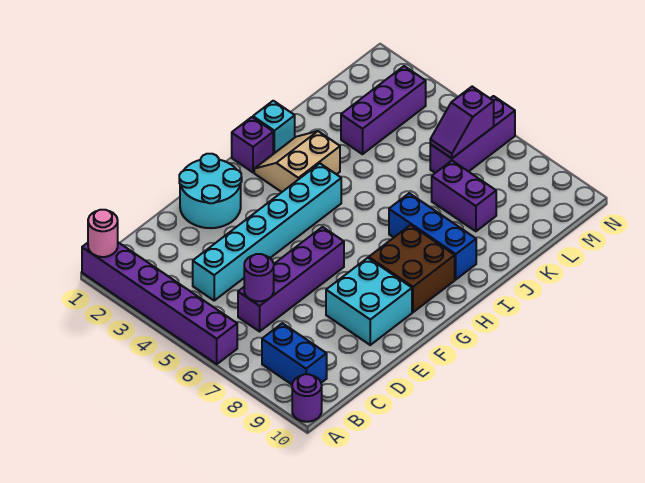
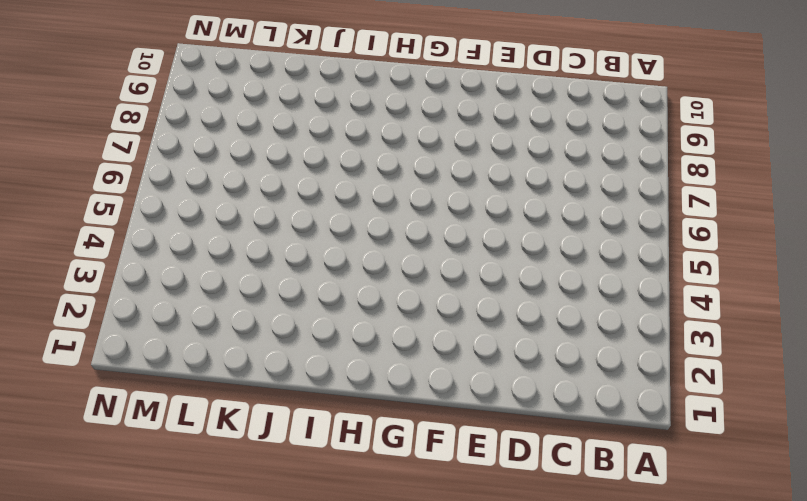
none -> purple brick A1:A6 level 1
none -> purple round brick A10 level 1
none -> blue brick B8:B9 level 1

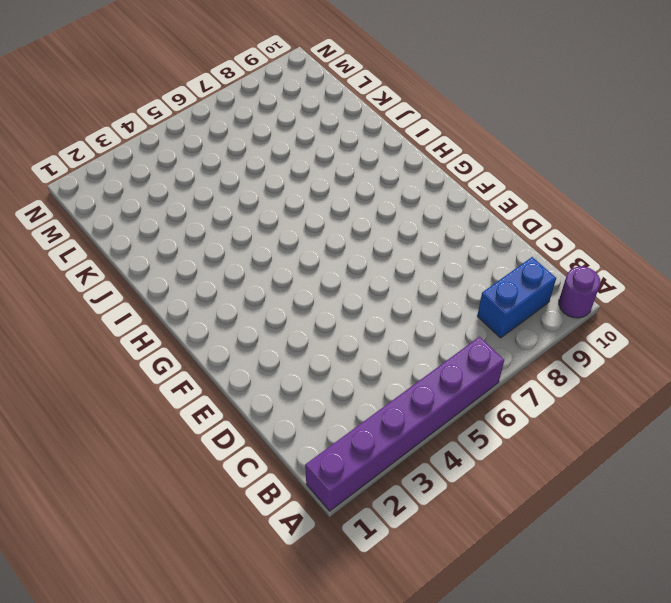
none -> cyan brick C4:H4 level 1
none -> purple brick C6:F6 level 1
none -> cyan round brick E1:F2 level 1

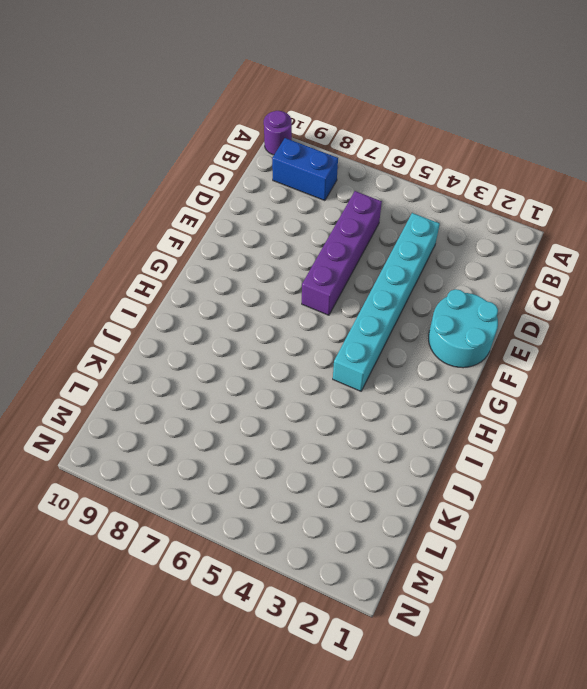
none -> purple brick A1:A6 level 1
none -> cyan brick E8:F9 level 1
none -> brown brick G8:H9 level 1

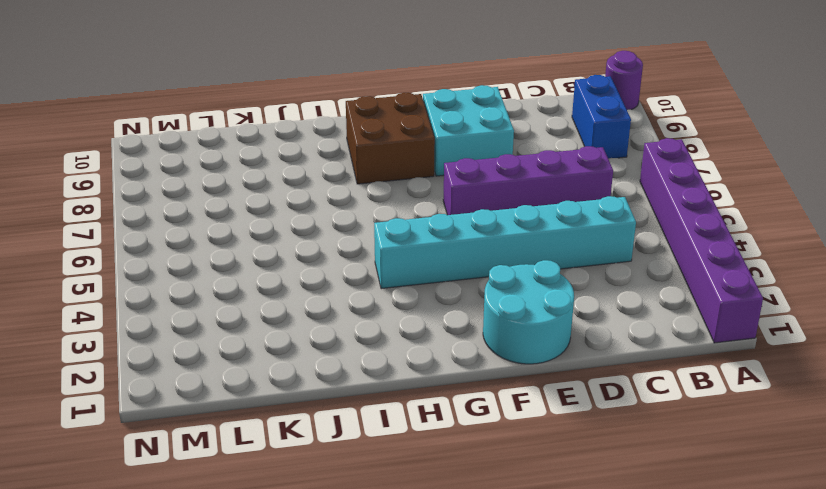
none -> purple brick H1 level 1
none -> tan slope H2:I3 level 1 top 3
none -> cyan brick I1 level 1

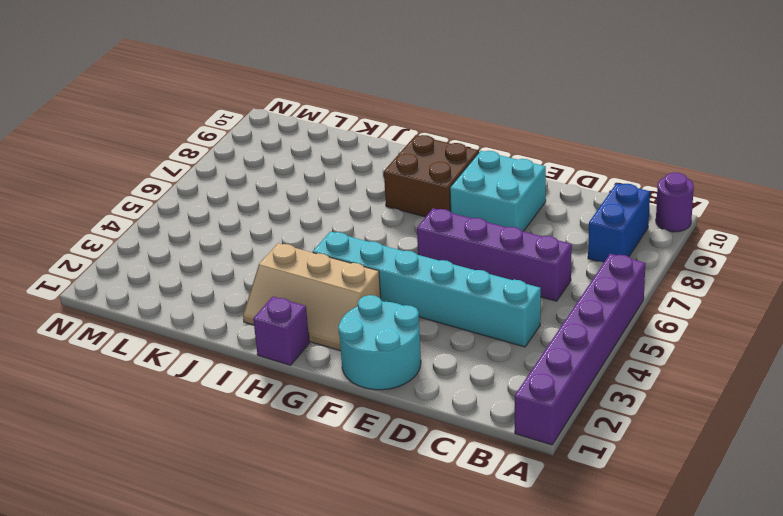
tan slope G2:I3 level 1 top 3 -> tan slope H2:I3 level 1 top 3
none -> cyan brick I1 level 1
none -> blue brick I7:I9 level 1
none -> purple brick K3:M3 level 1

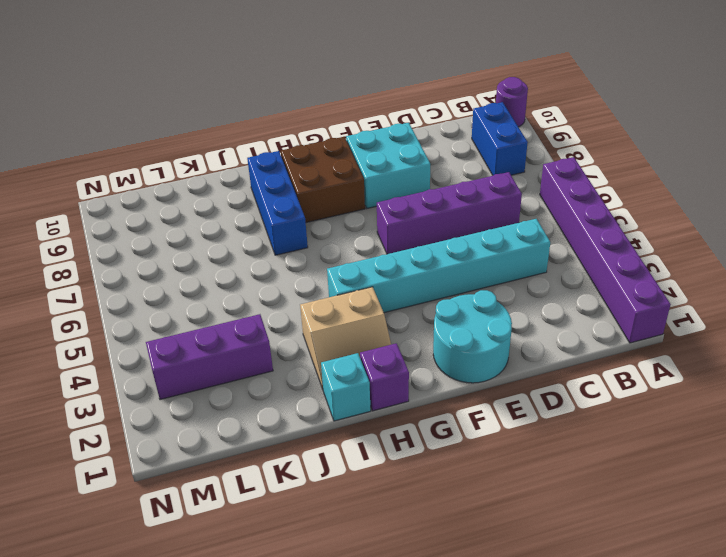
none -> purple brick K7:K8 level 1
none -> purple brick L6:N6 level 1
none -> pink round brick A1 level 2

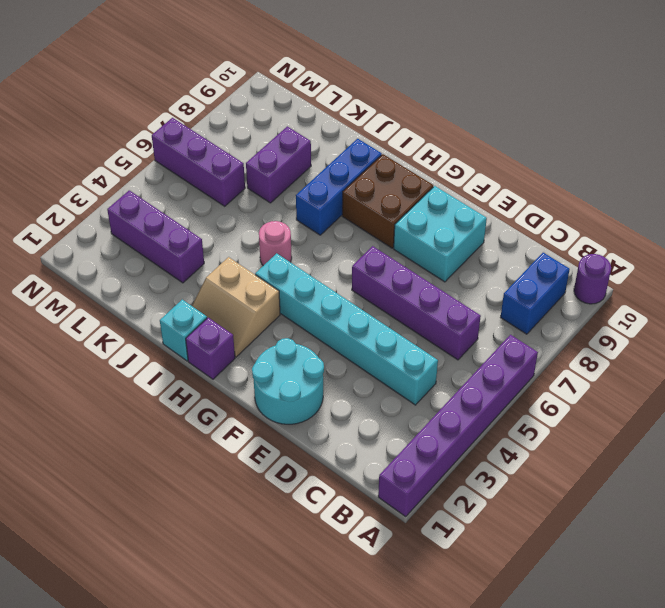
pink round brick I5 level 1 -> pink round brick A1 level 2
none -> purple round brick C6 level 2
none -> purple slope L6:M6 level 2 top M

